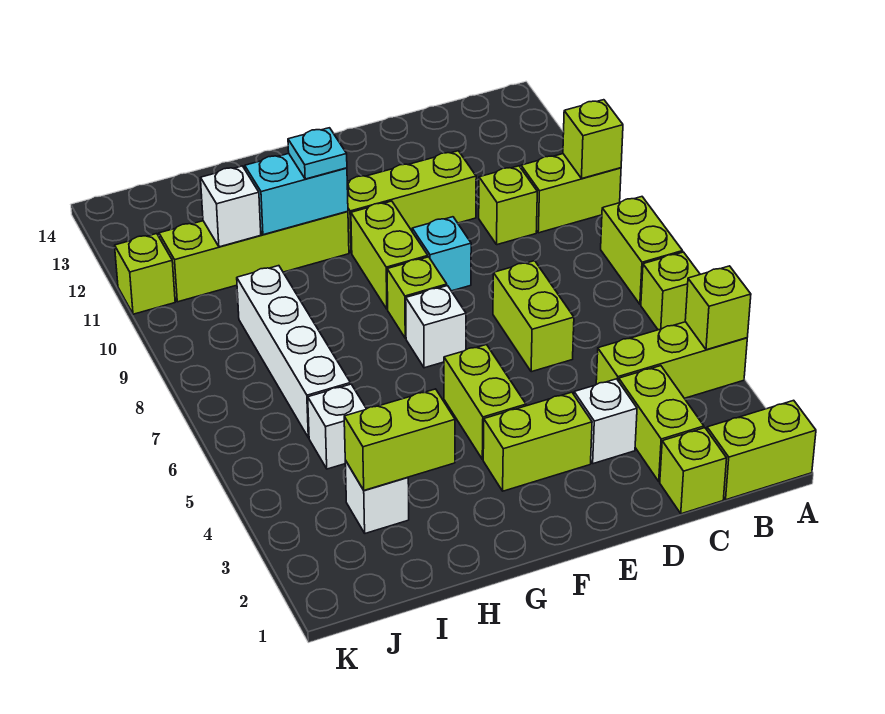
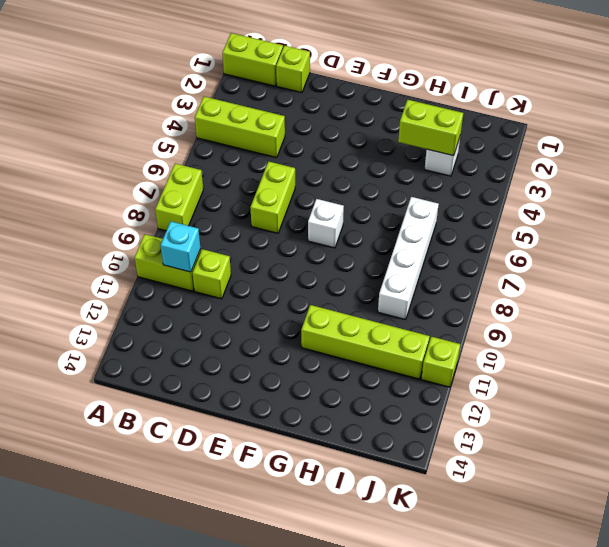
cyan brick B10 level 2 -> cyan brick E9 level 1
none -> lime brick A6 level 1
none -> lime brick C2:C3 level 1
none -> white brick D3 level 1

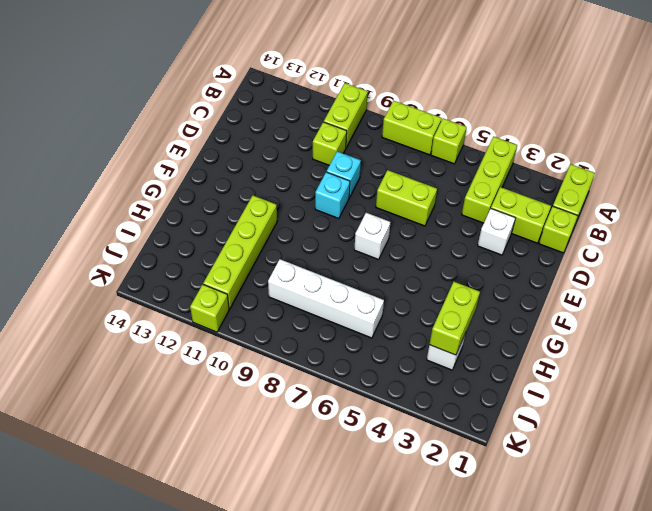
cyan brick D9 level 1 -> none
none -> lime brick D11:F11 level 1
none -> lime brick E3:F3 level 1
none -> lime brick F4:F5 level 1

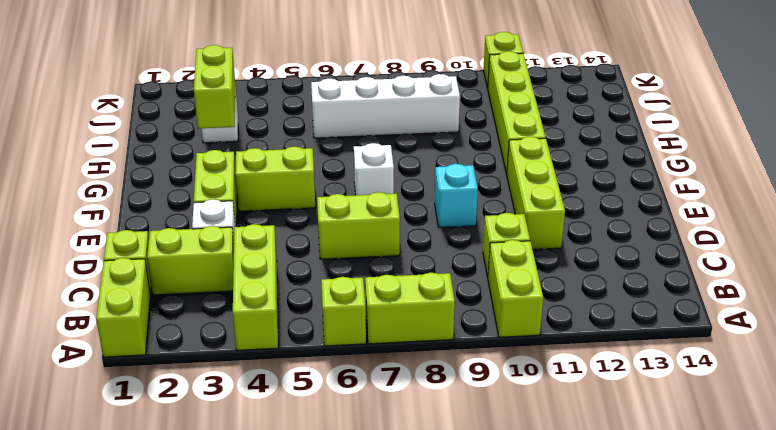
none -> lime brick F8 level 1
none -> lime brick F9:F10 level 1
none -> white brick I5 level 1

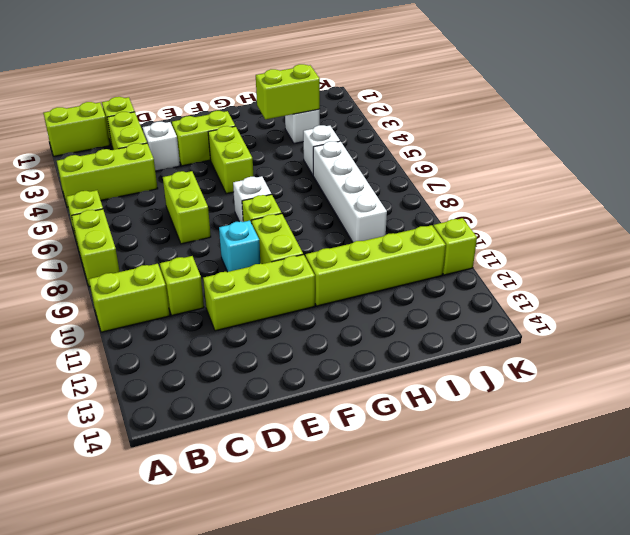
none -> lime brick A4 level 2
none -> lime brick A10 level 2
none -> cyan brick G11:H11 level 2

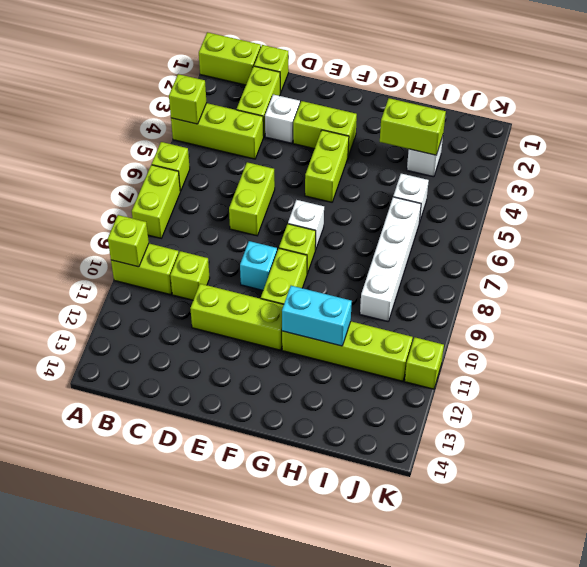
none -> white brick I11 level 2
none -> cyan plate G11 level 3

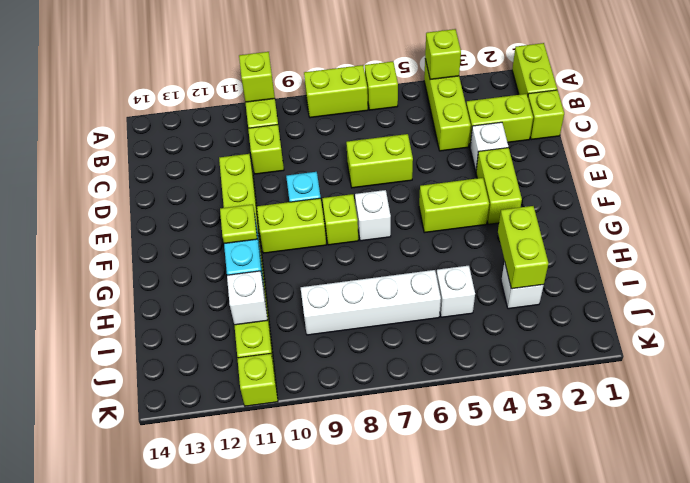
lime plate G11 level 3 -> cyan plate G11 level 3

